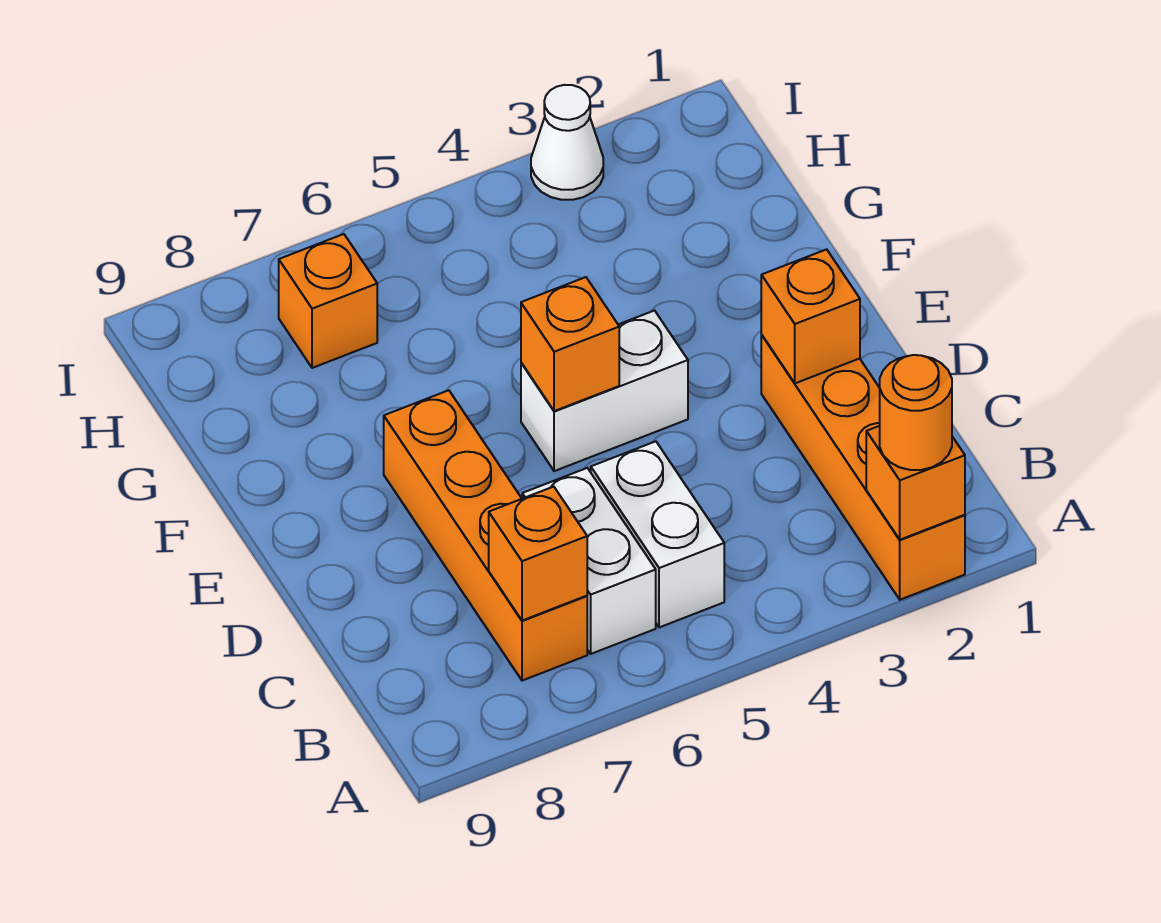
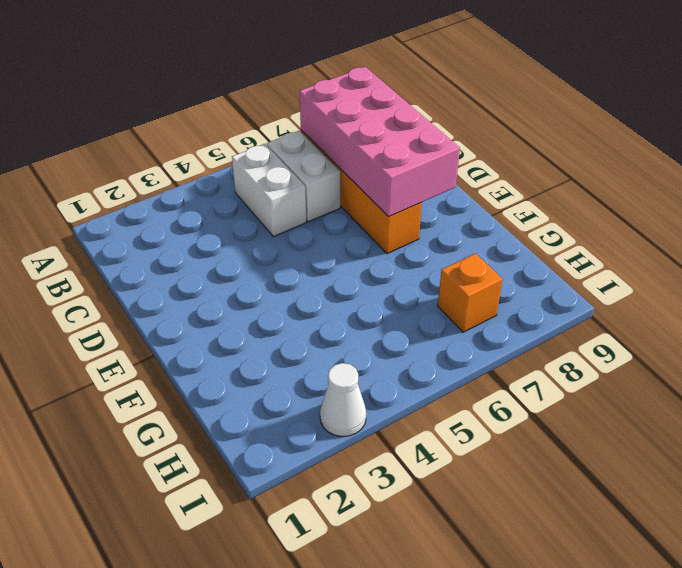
pink brick B7:E8 level 2 -> orange brick B7 level 2
none -> orange brick A2:D2 level 1
none -> white brick E4:E5 level 1
none -> orange brick A2 level 2

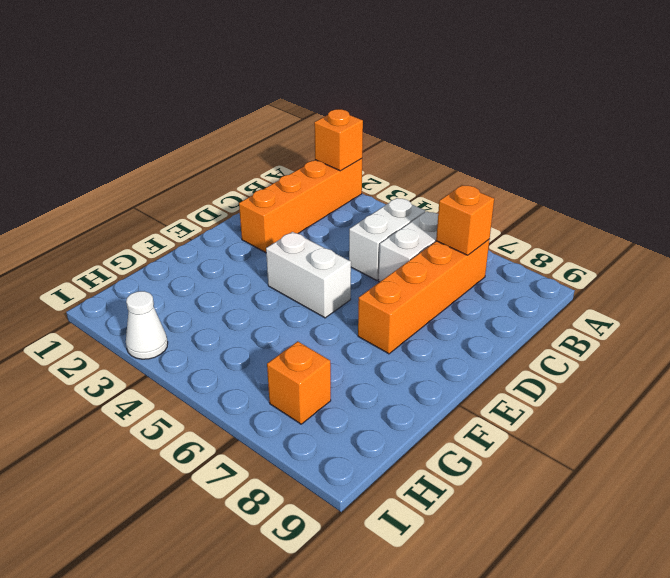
none -> orange brick D2 level 2
none -> orange brick E5 level 2
none -> orange round brick A2 level 3

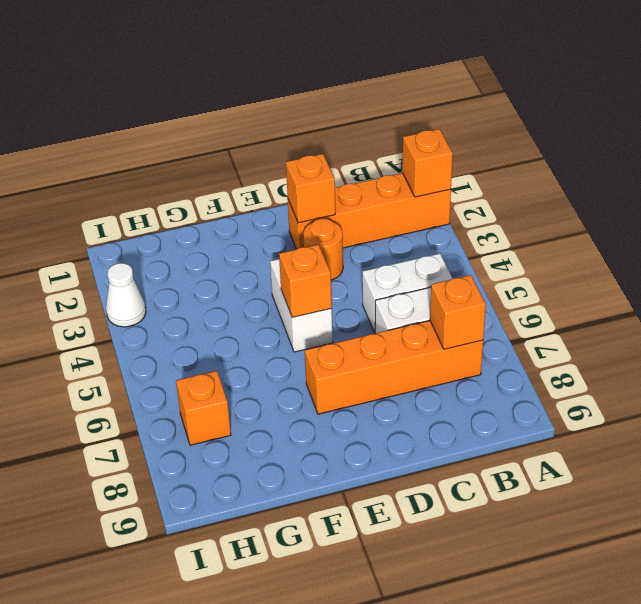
orange round brick D3 level 1 -> orange round brick A2 level 3

